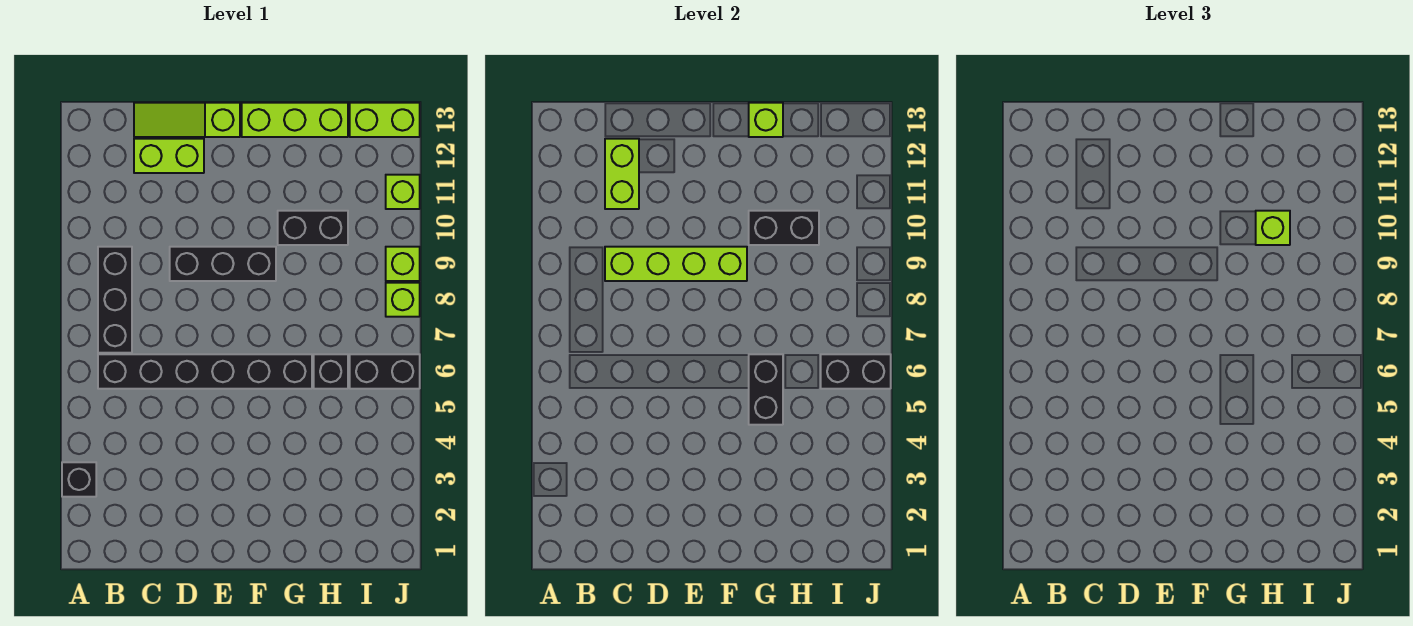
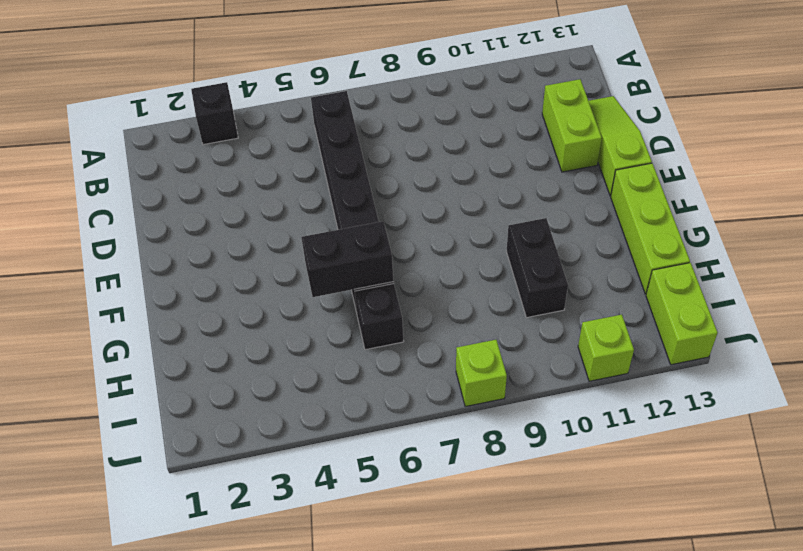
none -> black brick B7:B9 level 1
none -> black brick D9:F9 level 1
none -> black brick I6:J6 level 1

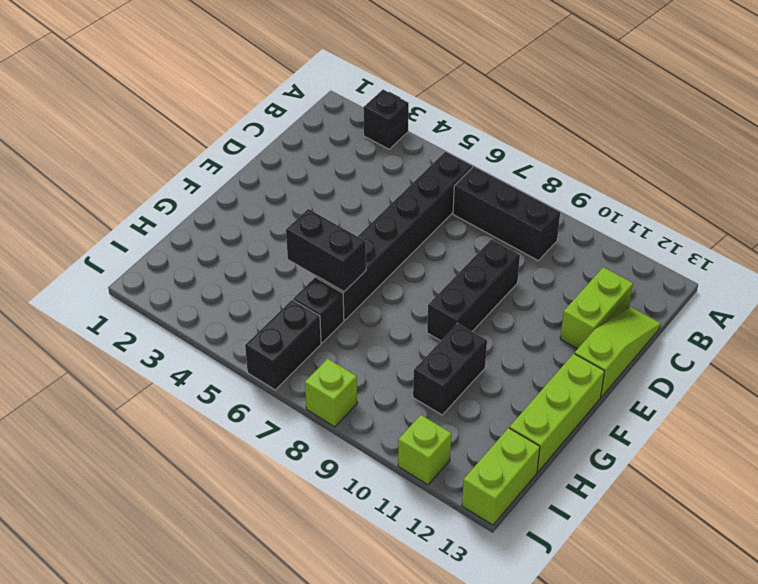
none -> lime brick J9 level 1
none -> lime brick C9:F9 level 2
none -> lime brick C11:C12 level 2

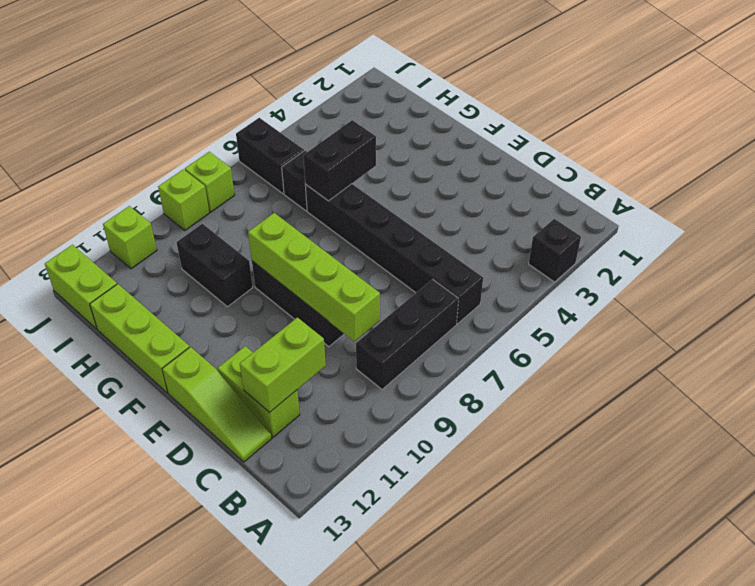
none -> black brick G10:H10 level 2
none -> lime brick G13 level 2
none -> black brick I6:J6 level 2

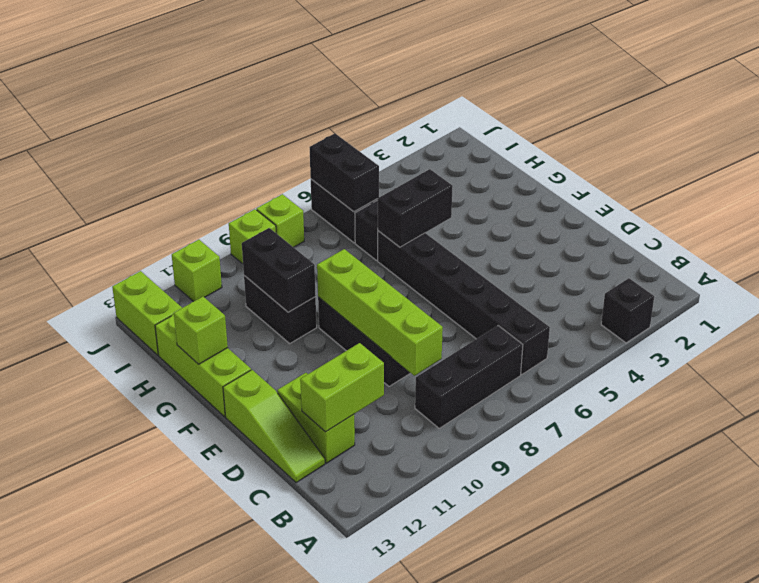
none -> lime brick H10 level 3

